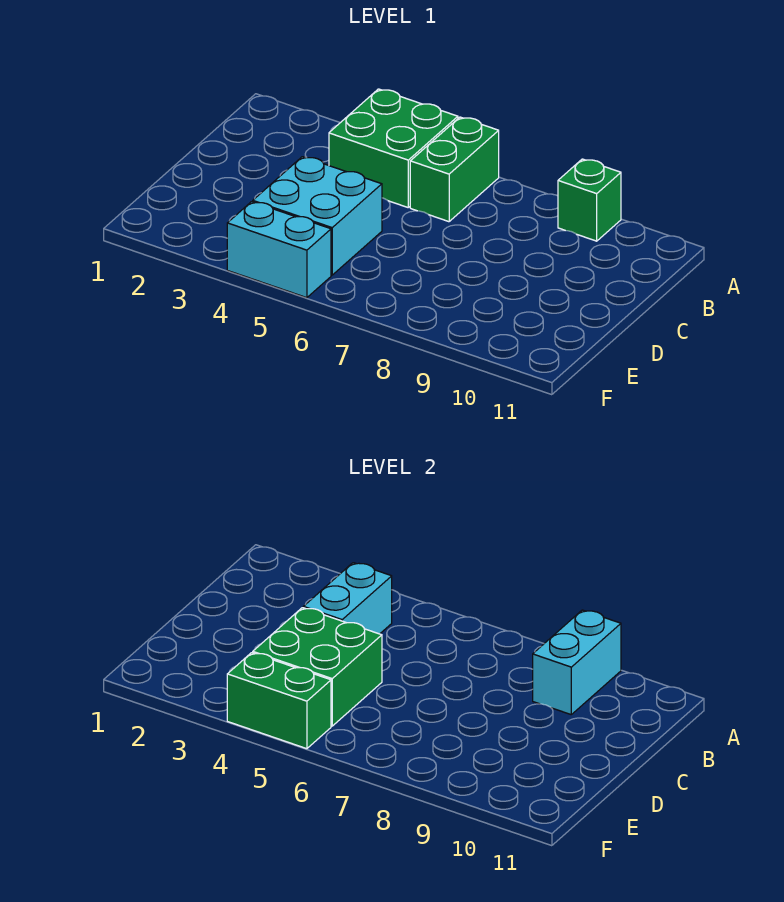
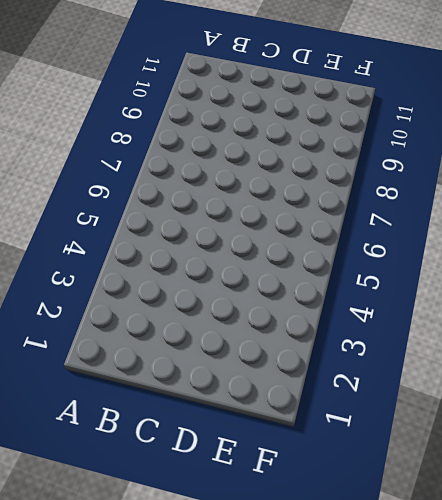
none -> green brick A4:B5 level 1
none -> green brick A6:B6 level 1

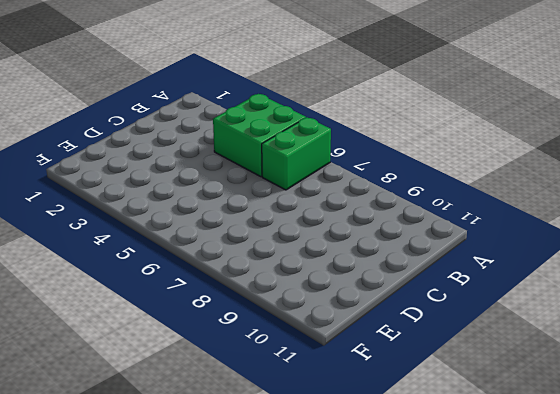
none -> green brick A9 level 1
none -> cyan brick D4:E5 level 1

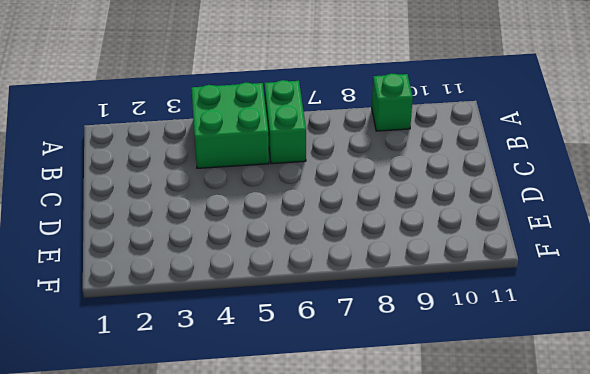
none -> cyan brick D4:E5 level 1
none -> cyan brick F4:F5 level 1

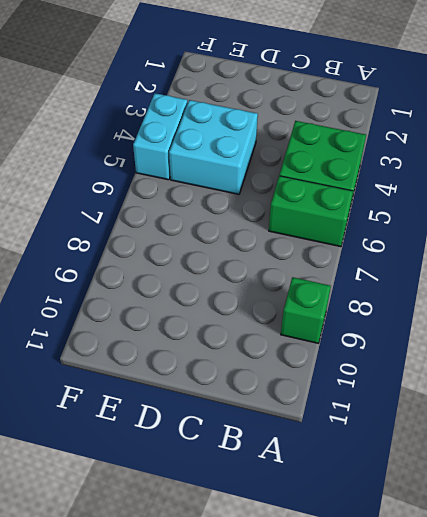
none -> cyan brick A9:B9 level 2
none -> cyan brick B4:C4 level 2

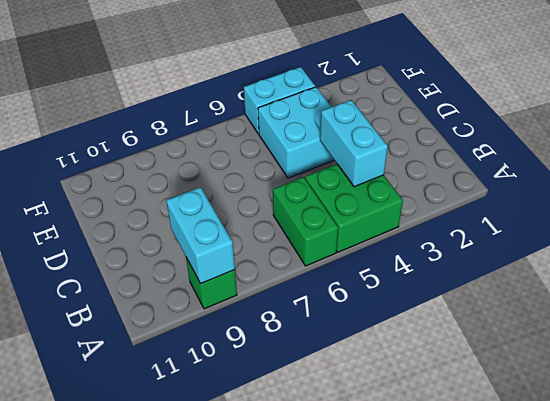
none -> green brick D4:E5 level 2
none -> green brick F4:F5 level 2

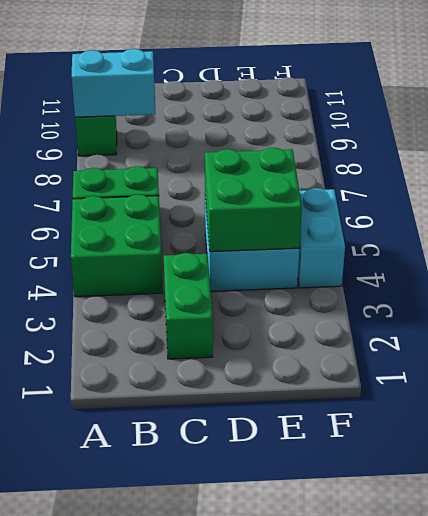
green brick C2:C3 level 1 -> green brick F4:F5 level 2
none -> cyan brick B4:C4 level 2

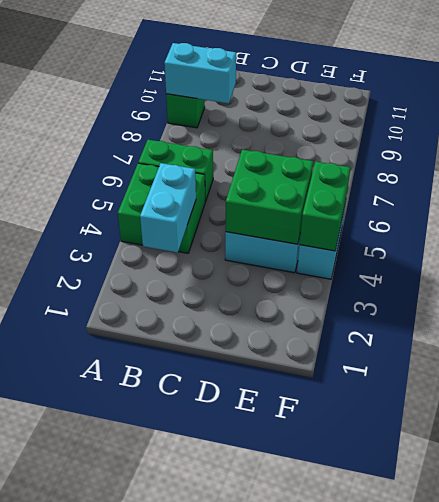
cyan brick B3:B4 level 2 -> cyan brick B4:C4 level 2

